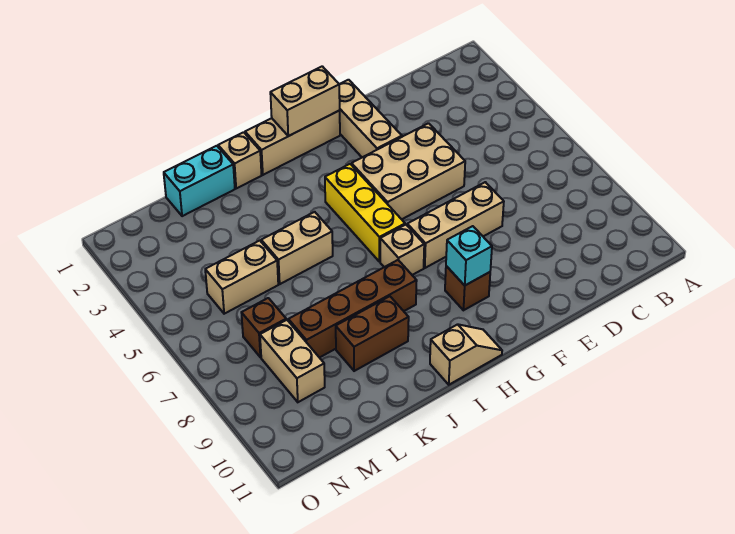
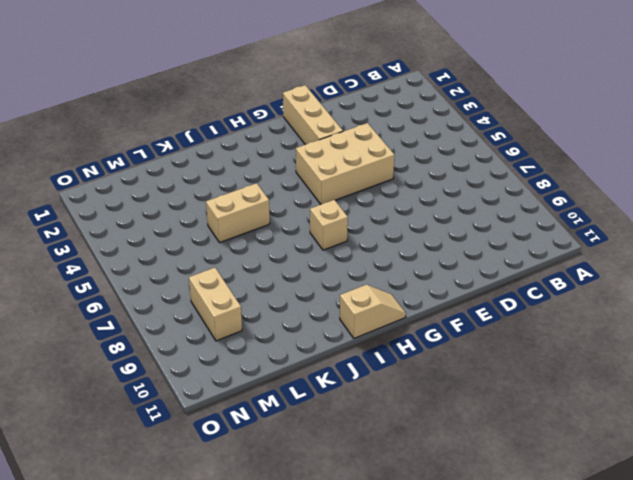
none -> tan brick E7:G7 level 1
none -> tan brick G1:I1 level 1
none -> brown brick G9 level 1

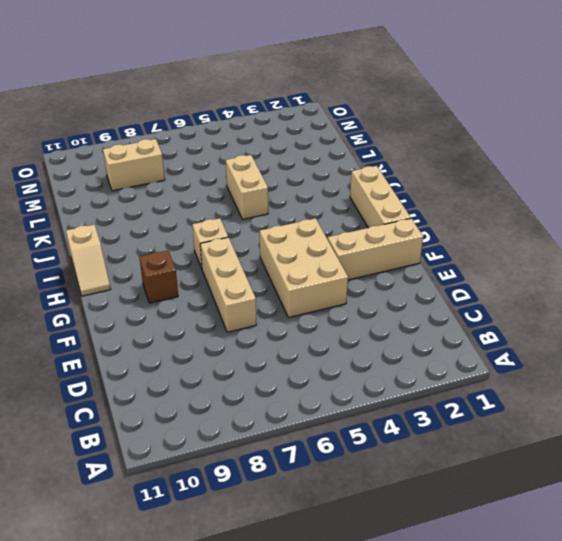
none -> yellow brick H4:H6 level 1
none -> brown brick I8:L8 level 1
none -> tan brick J1 level 1

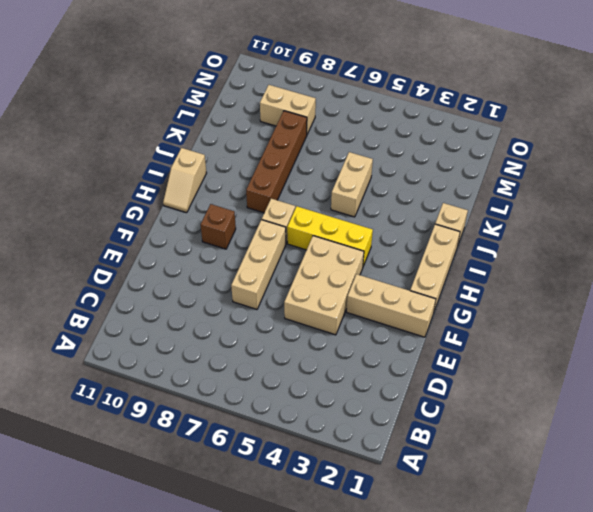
none -> brown brick J9:K9 level 1
none -> cyan brick K1:L1 level 1
none -> tan brick L5:M5 level 1

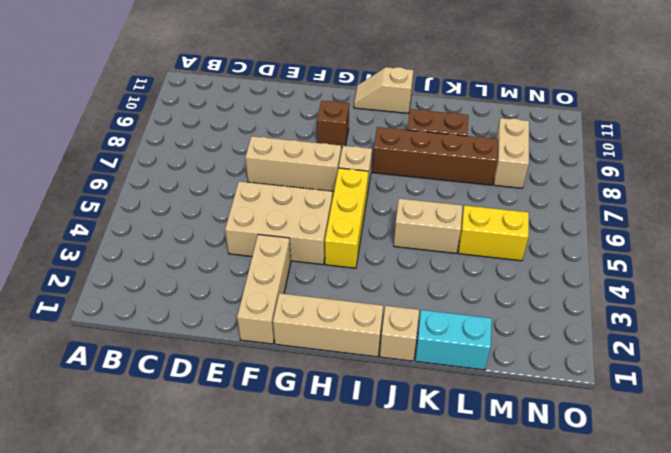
yellow brick L5:M5 level 1 -> tan brick L5:M5 level 1
none -> brown brick M7 level 1
none -> tan brick G1:H1 level 2
none -> cyan brick G9 level 2

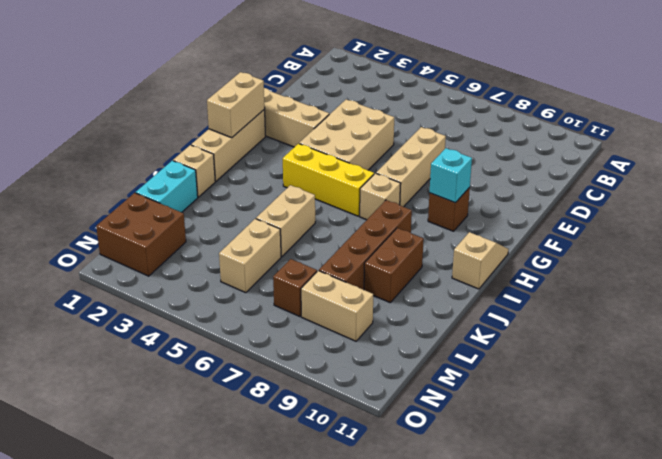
brown brick M1:N2 level 1 -> none

